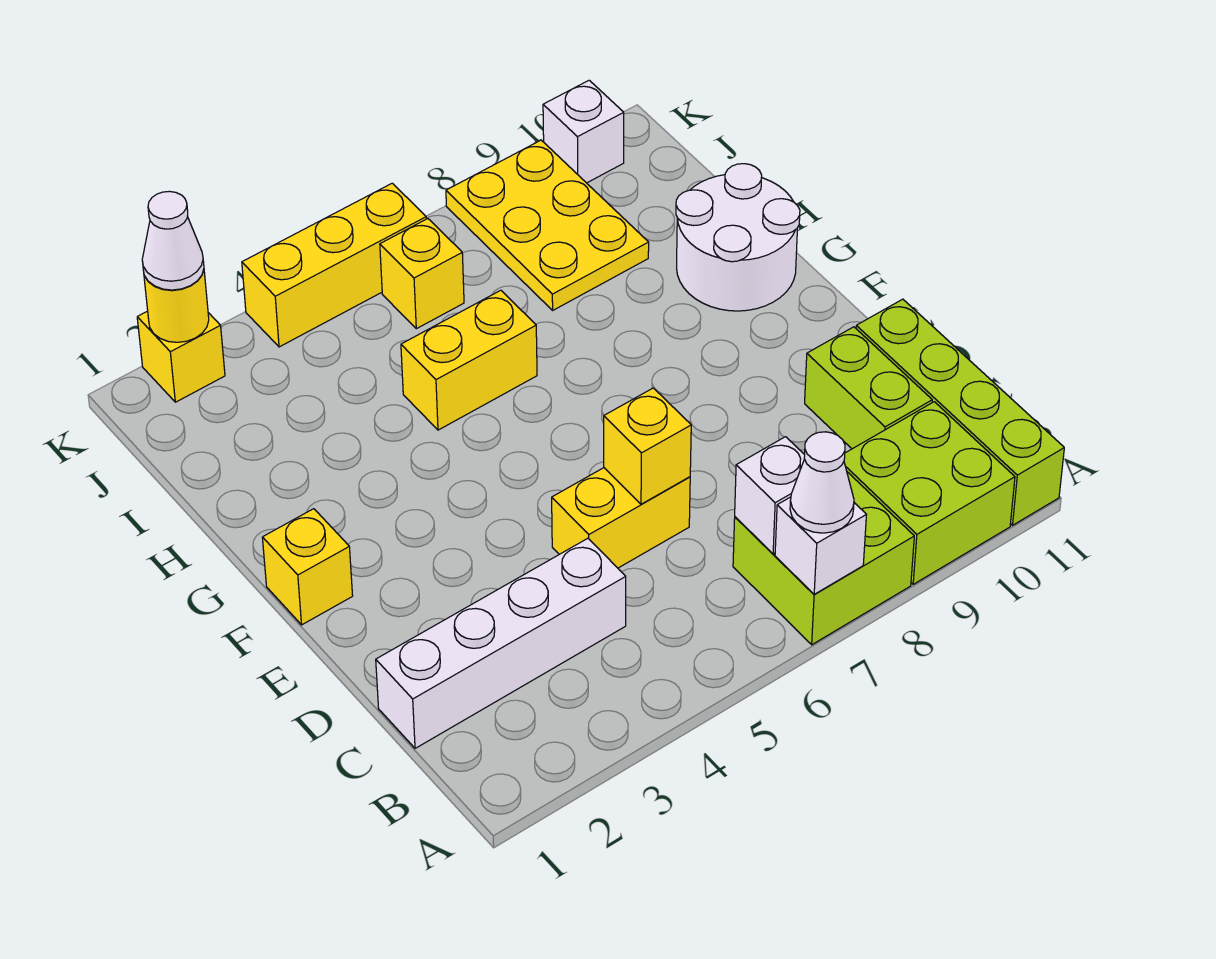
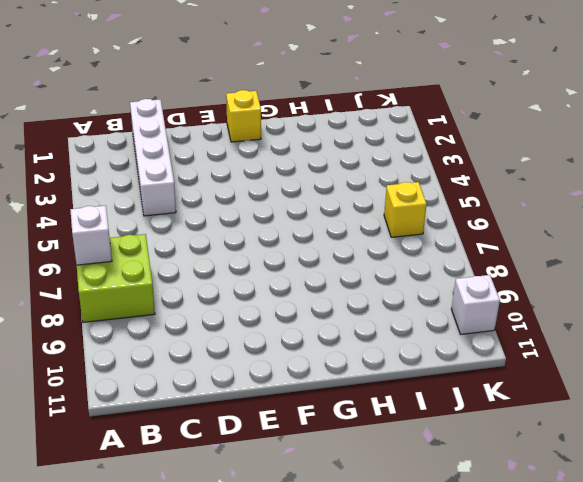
none -> lime brick A9:B10 level 1
none -> lime brick A11:D11 level 1
none -> lime brick C10:D10 level 1

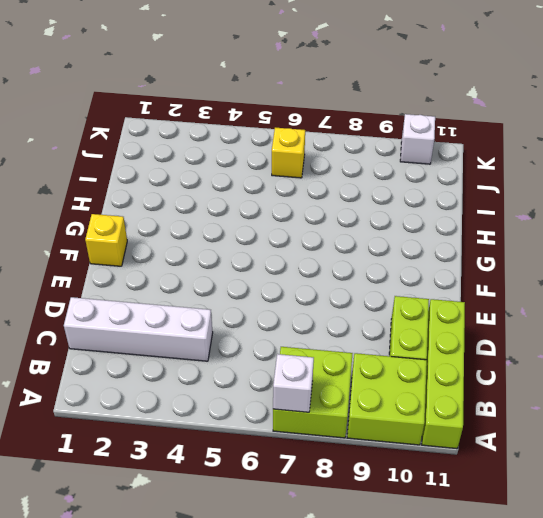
none -> yellow brick D5:D6 level 1
none -> white round brick G10:H11 level 1
none -> yellow brick H5:H6 level 1

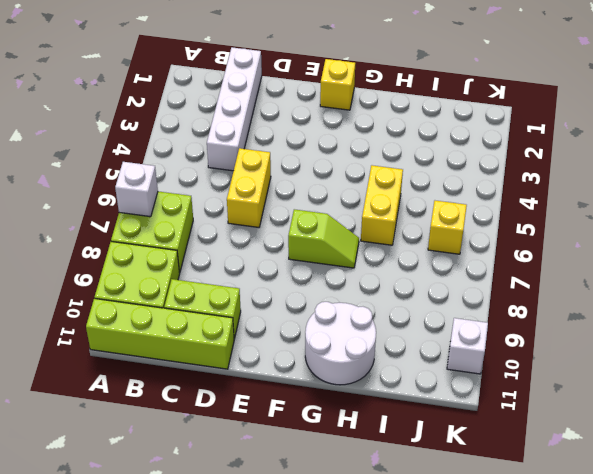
lime slope F7:G7 level 1 top F -> none
none -> yellow plate I8:K9 level 1
none -> yellow brick K2 level 1
none -> yellow brick K4:K6 level 1

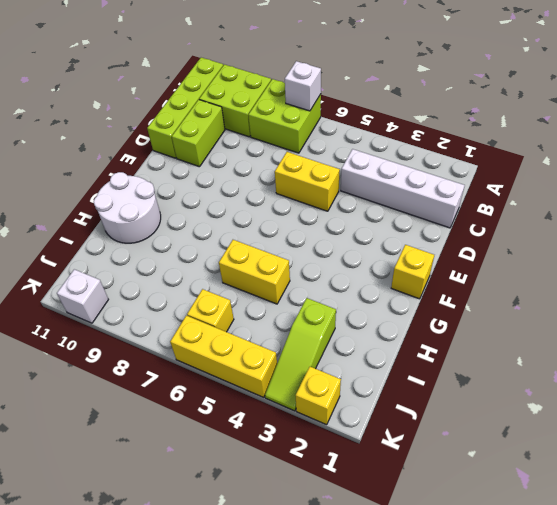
lime slope I3:K3 level 1 top I -> none
none -> yellow plate I8:K9 level 1
none -> white brick B7 level 2
none -> yellow brick D6 level 2

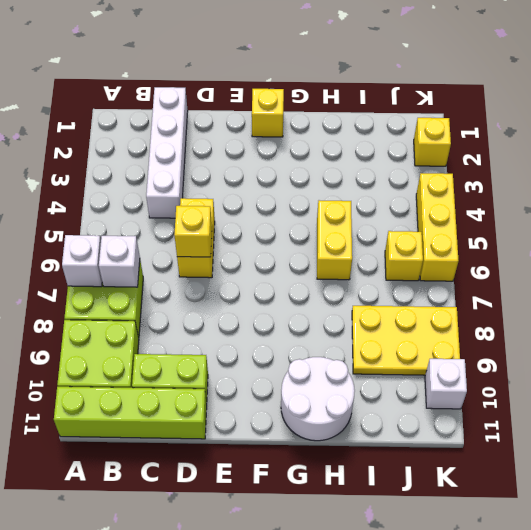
none -> yellow round brick K2 level 2
none -> white cone A7 level 3
none -> white cone K2 level 3

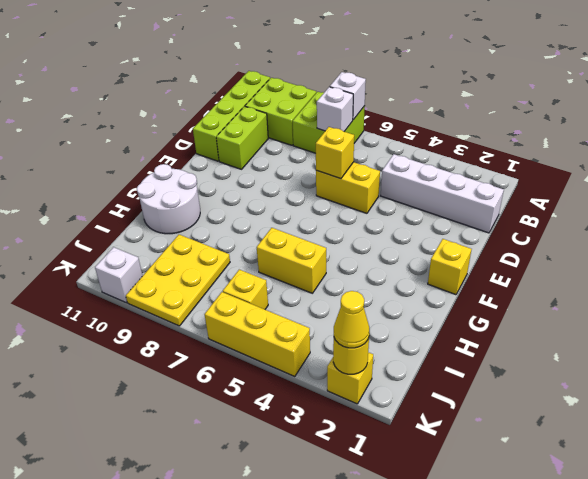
yellow cone K2 level 3 -> white cone K2 level 3
none -> white cone A7 level 3

